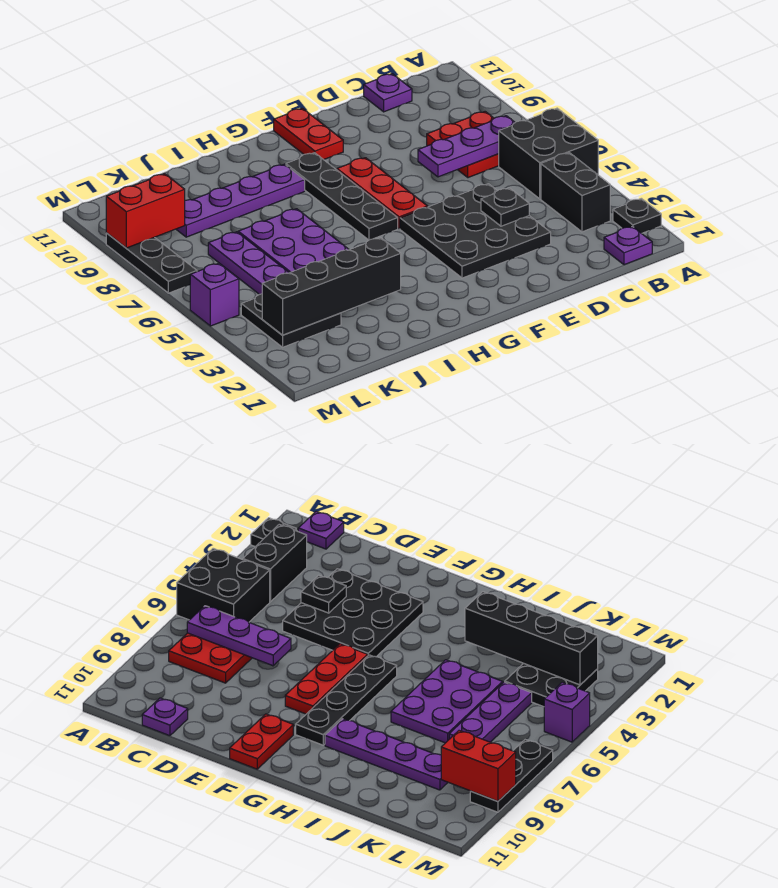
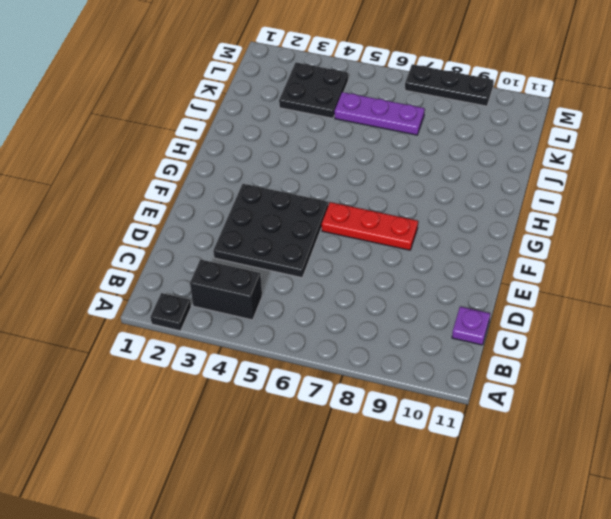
none -> black brick A5:B6 level 1
none -> purple plate B1 level 1
none -> red plate B7:C8 level 1

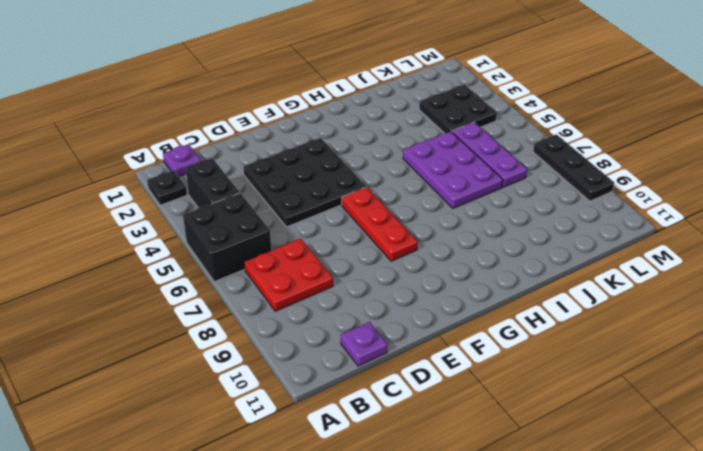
none -> red plate F10:F11 level 1
none -> black plate G6:G9 level 1
none -> purple plate H9:K9 level 1

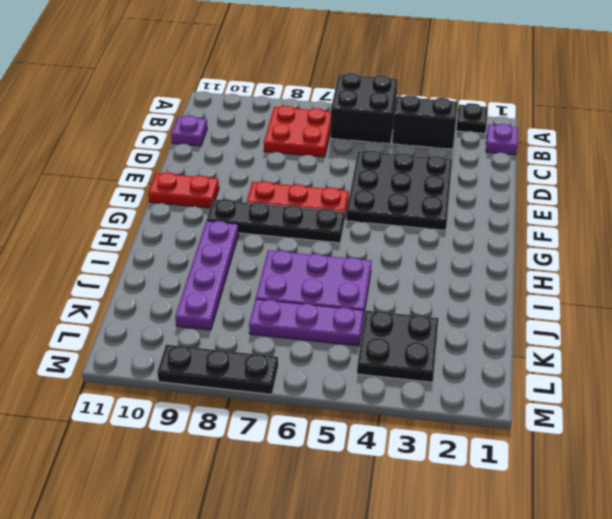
none -> purple brick M5 level 1
none -> purple plate B7:D7 level 2
none -> black plate D4 level 2

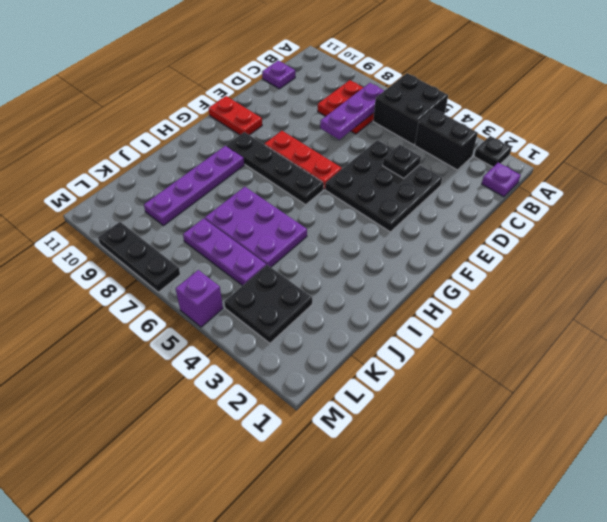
none -> black brick I3:L3 level 2
none -> red brick L9:M9 level 2

